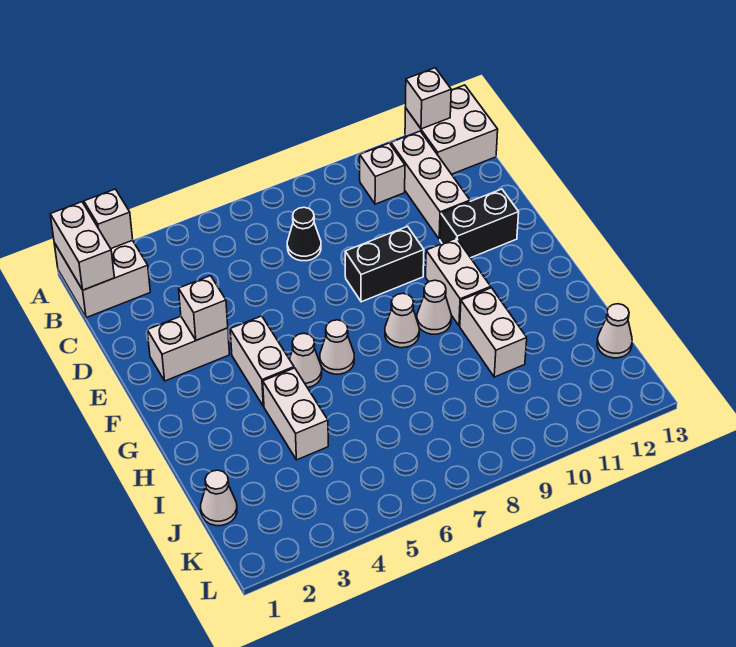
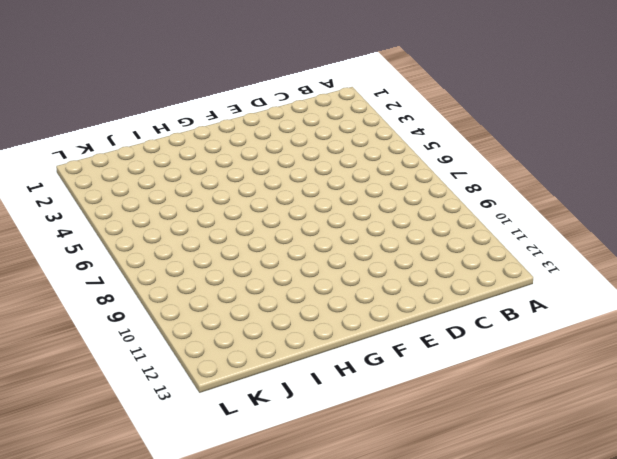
none -> white brick A1:B2 level 1
none -> white brick A12:B13 level 1
none -> white brick B10 level 1

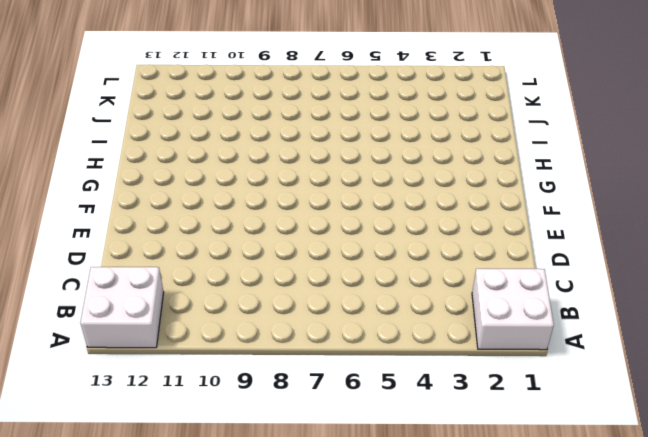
none -> white brick B10 level 1
none -> white brick B11:D11 level 1
none -> black cone C7 level 1

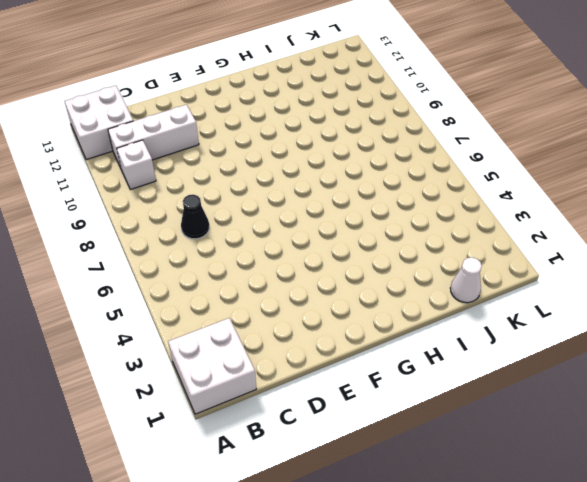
none -> white brick E2:E3 level 1
none -> black brick E8:E9 level 1
none -> black brick E11:E12 level 1

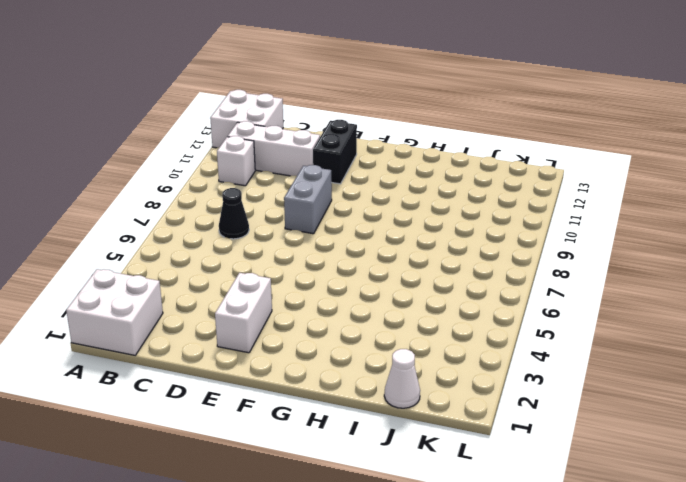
grey brick E8:E9 level 1 -> black brick E8:E9 level 1
none -> white brick F4:G4 level 1
none -> white brick F10:G10 level 1
none -> white cone G5 level 1

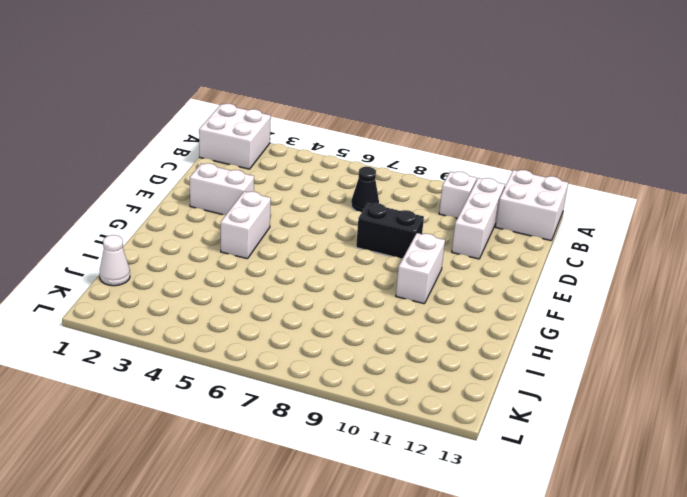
none -> black brick E11:E12 level 1
none -> white cone G5 level 1
none -> white cone G6 level 1

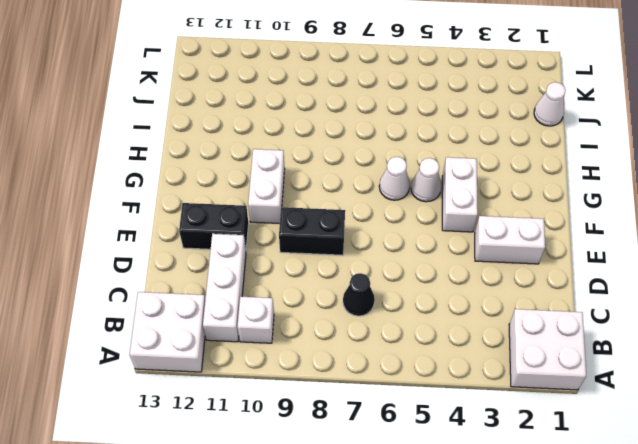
none -> white cone G8 level 1
none -> white cone G9 level 1
none -> white brick H4:I4 level 1

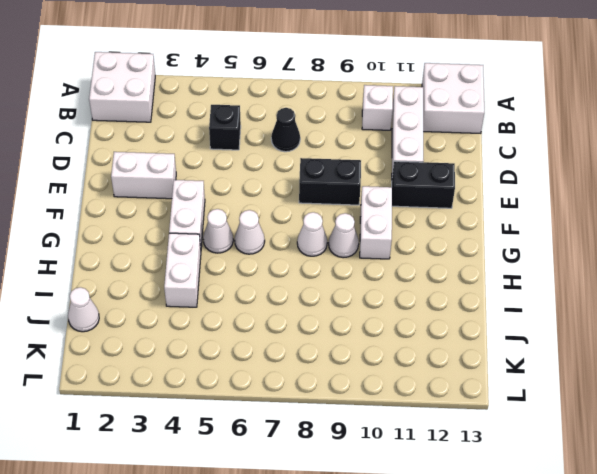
black brick C5 level 1 -> none
none -> white brick H10:I10 level 1
none -> white cone J13 level 1
none -> white brick A1:B1 level 2

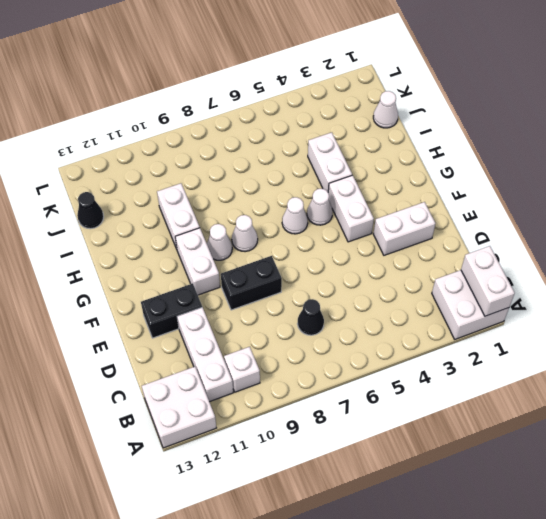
black cone J13 level 1 -> white cone J13 level 1
none -> white brick A2 level 2
none -> white brick A12 level 2
none -> white brick E3 level 2

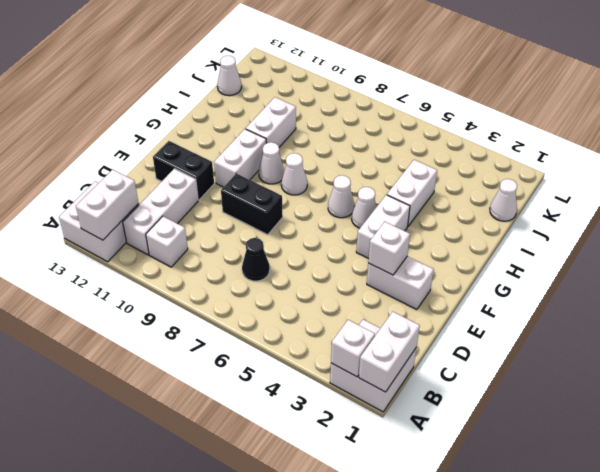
white brick A12:B12 level 2 -> white brick A12 level 2

